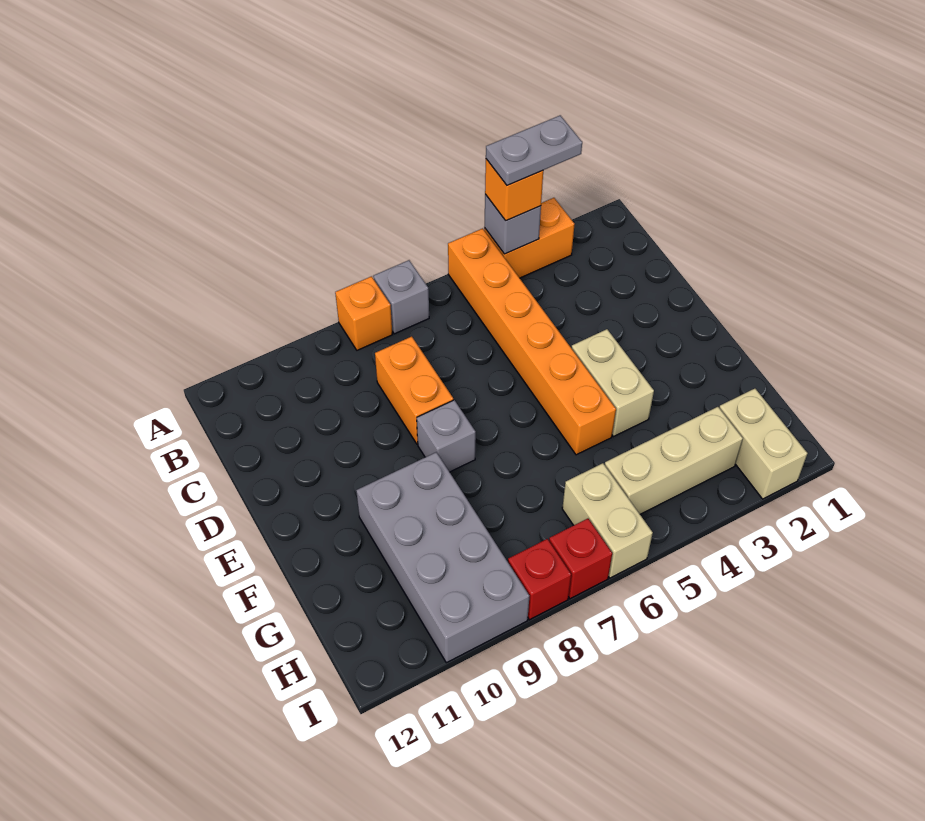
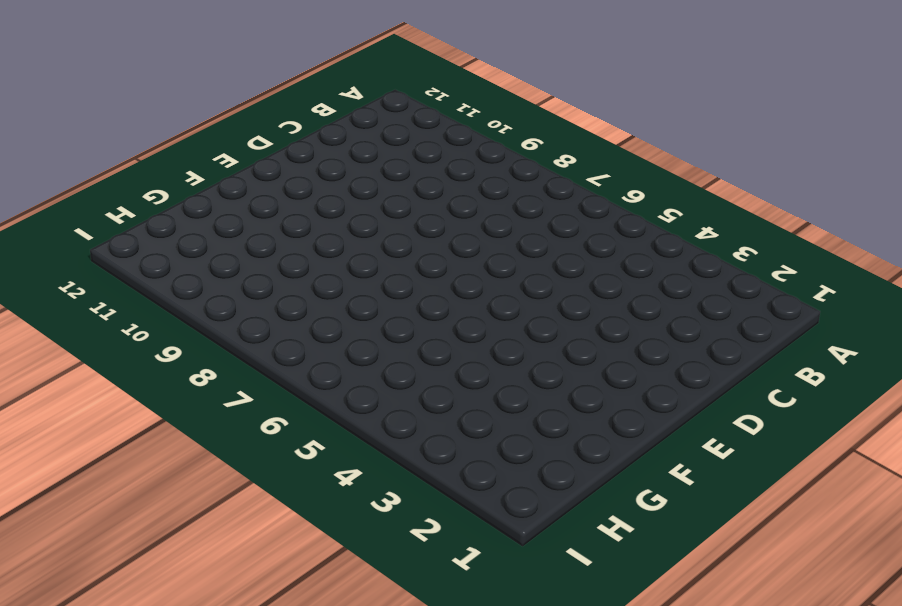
none -> orange brick A3:A4 level 1
none -> orange brick A5:F5 level 1
none -> grey brick A7 level 1

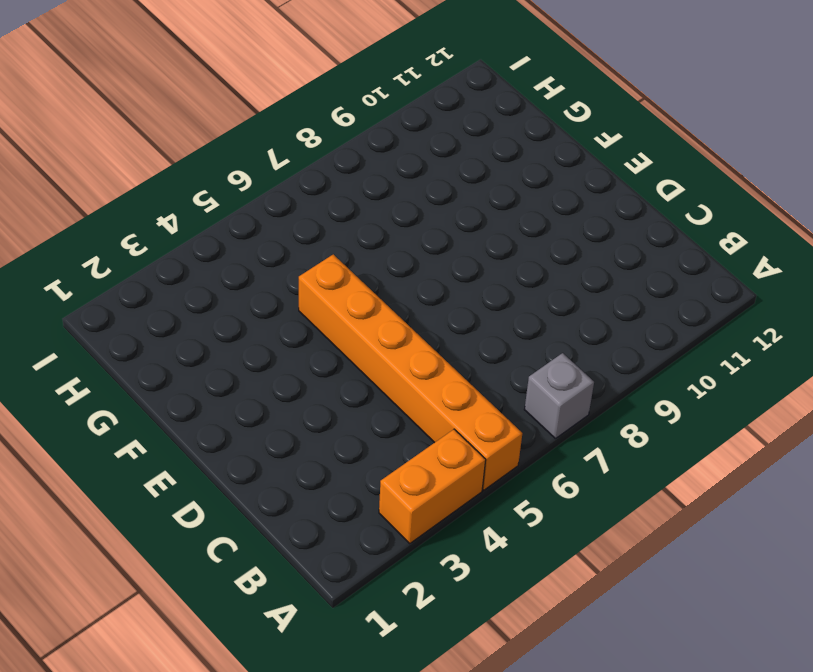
none -> orange brick A8 level 1
none -> orange brick C8:D8 level 1
none -> tan brick E4:F4 level 1

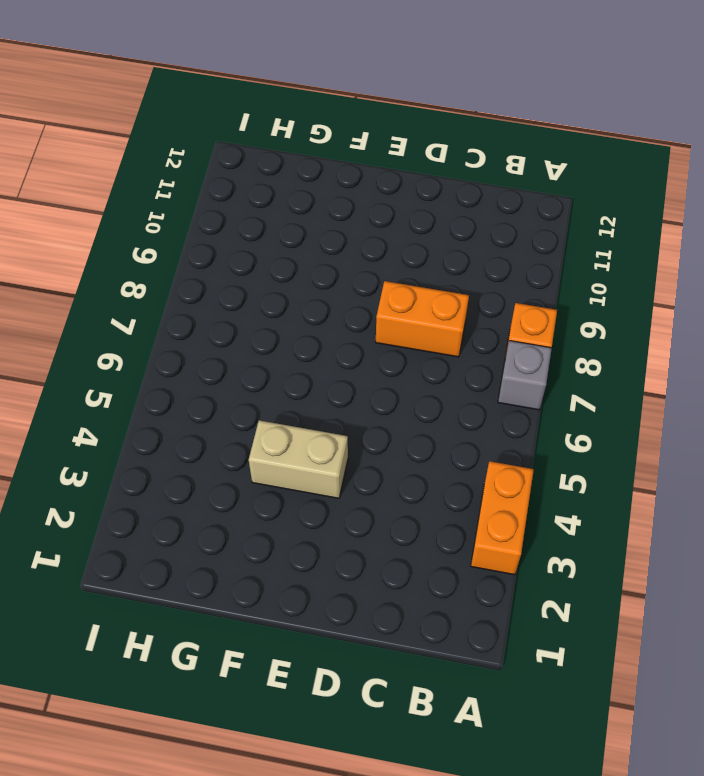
none -> orange brick A5:F5 level 1
none -> grey brick E8 level 1
none -> grey brick F9:I10 level 1

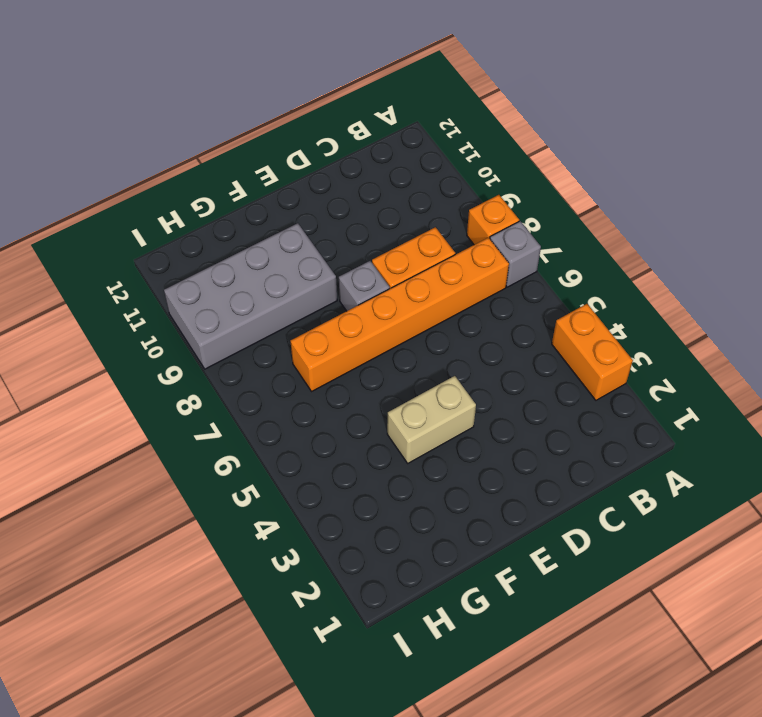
orange brick B7:G7 level 1 -> orange brick A5:F5 level 1
none -> tan brick H2:I2 level 1
none -> tan brick H3:H5 level 1
none -> tan brick H6:I6 level 1

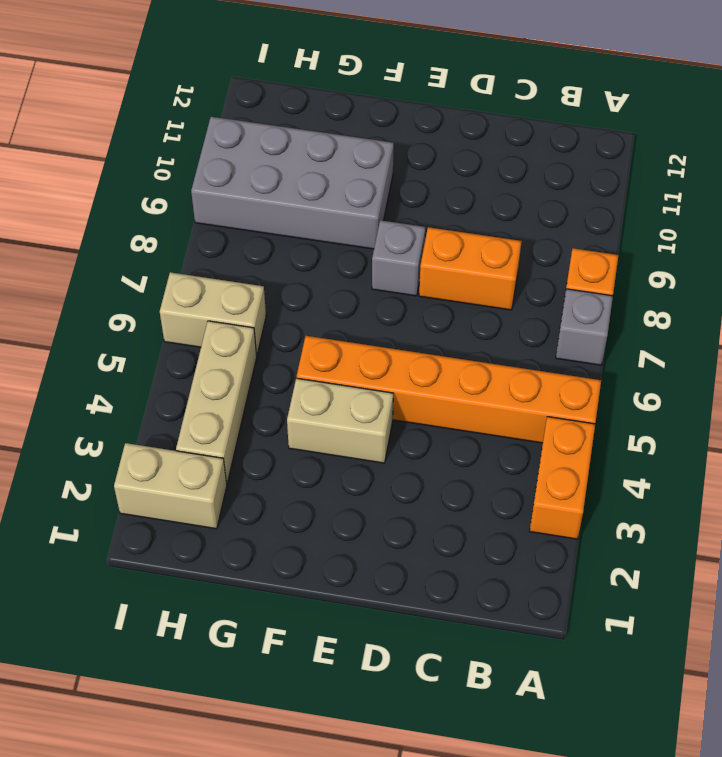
none -> red brick I7 level 1
none -> red brick I8 level 1
none -> grey brick A4 level 2

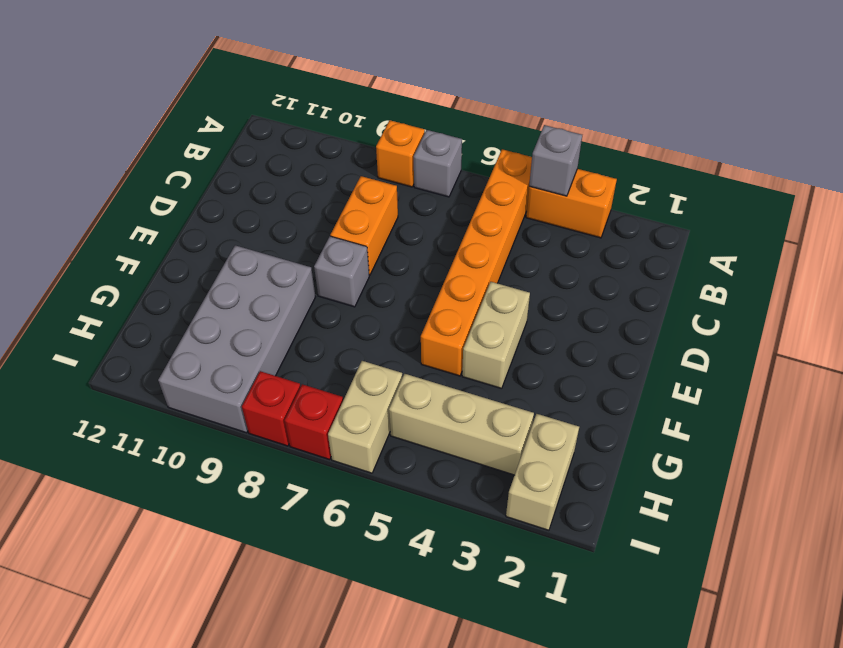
none -> orange brick A4 level 3
none -> grey plate A3:A4 level 4

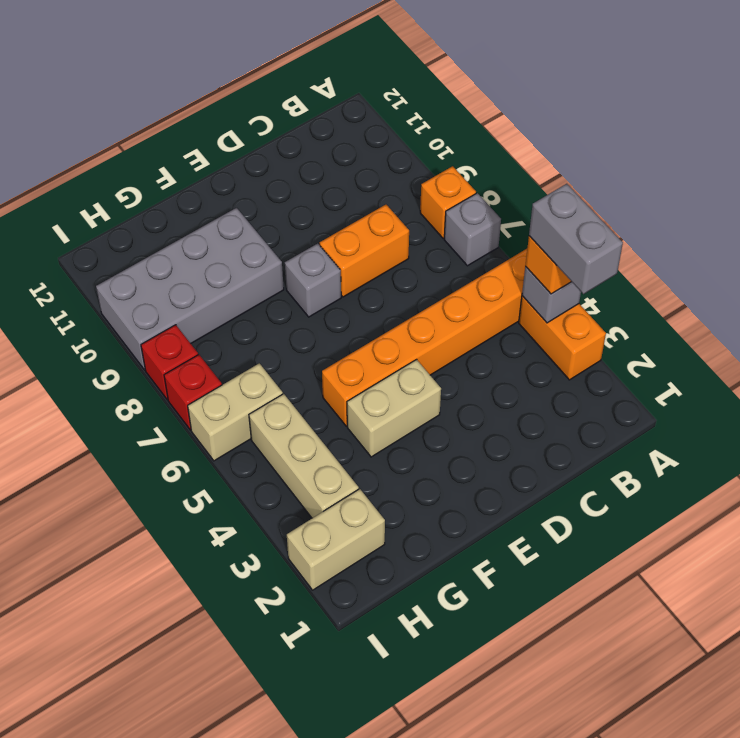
grey brick A3:A4 level 4 -> grey plate A3:A4 level 4

